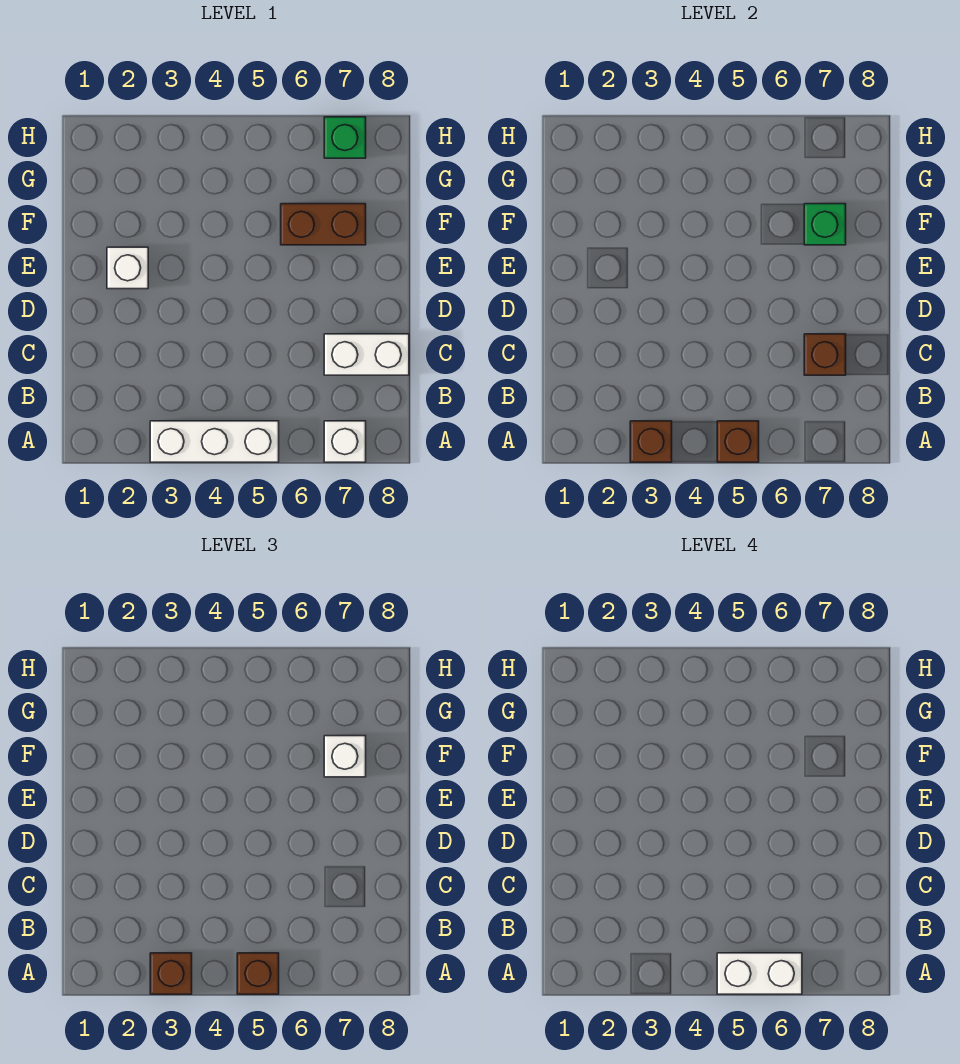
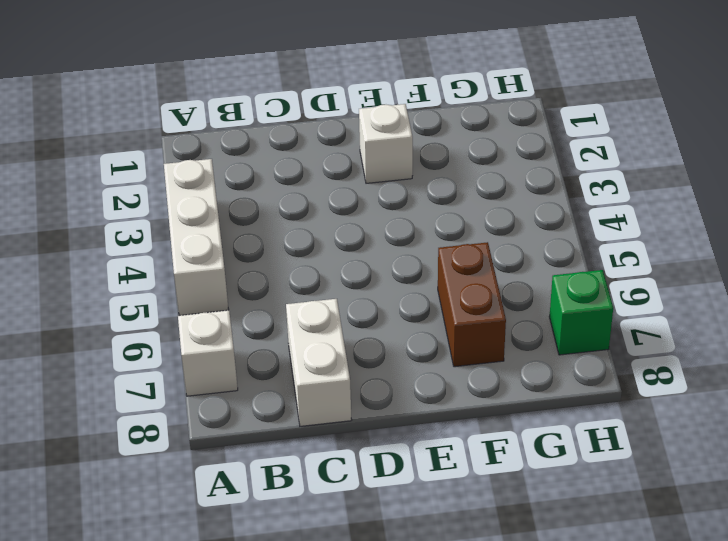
none -> brown brick A3 level 2
none -> brown brick A5 level 2
none -> brown brick C7 level 2

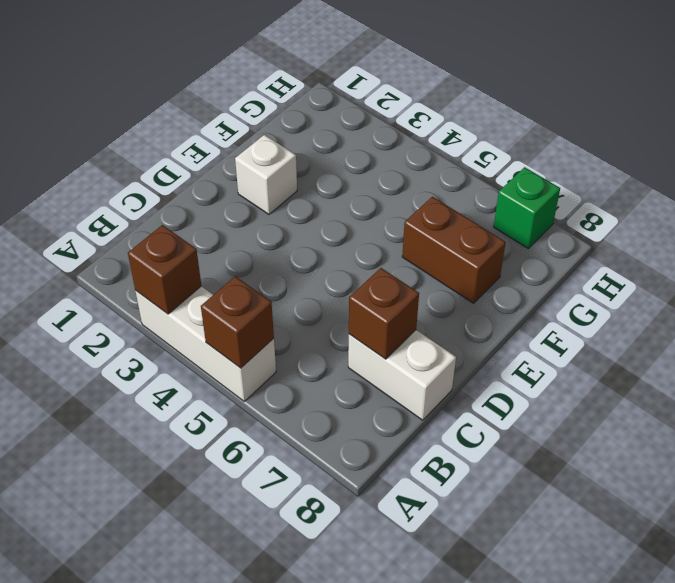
none -> white brick A7 level 1
none -> green brick F7 level 2
none -> brown brick A3 level 3

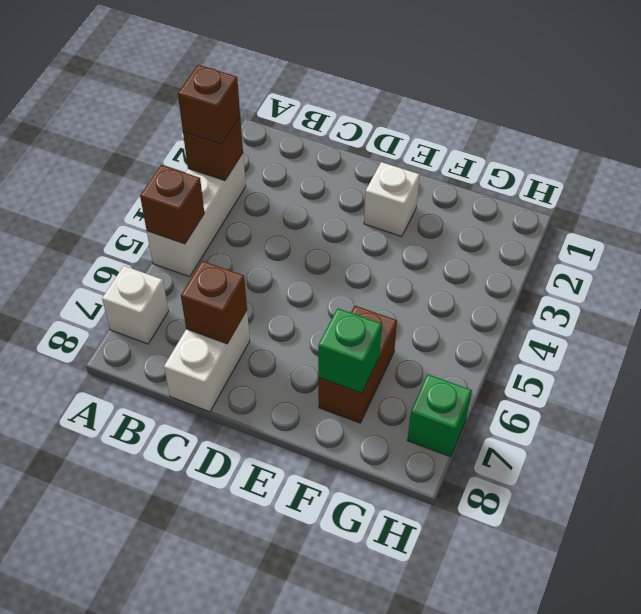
none -> brown brick A5 level 3
none -> white brick F7 level 3
none -> white brick A5:A6 level 4

